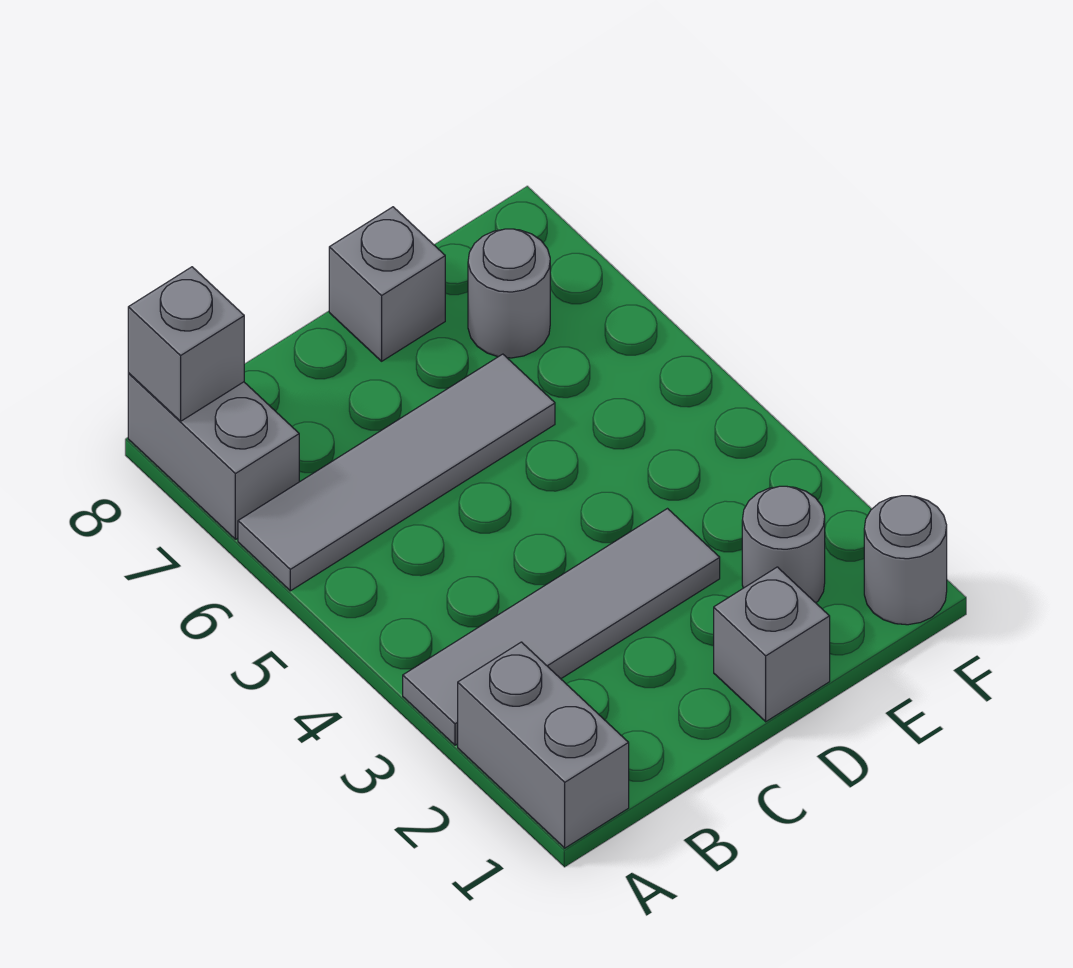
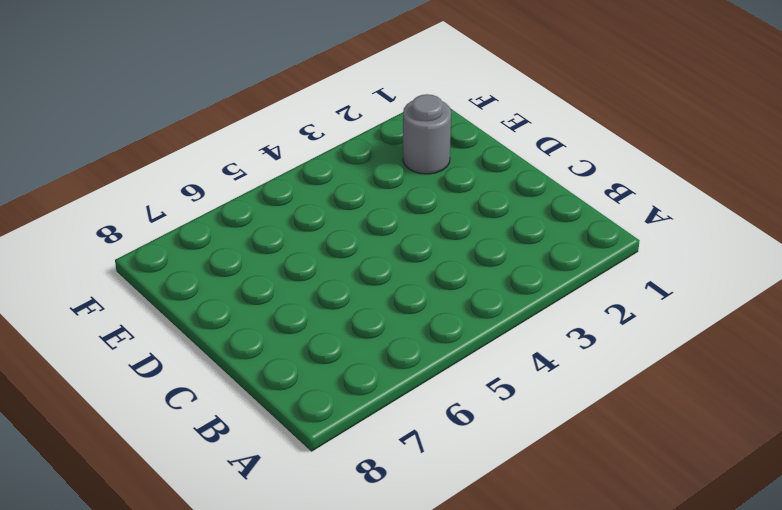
none -> grey brick A1:A2 level 1
none -> grey tile A3:D3 level 1

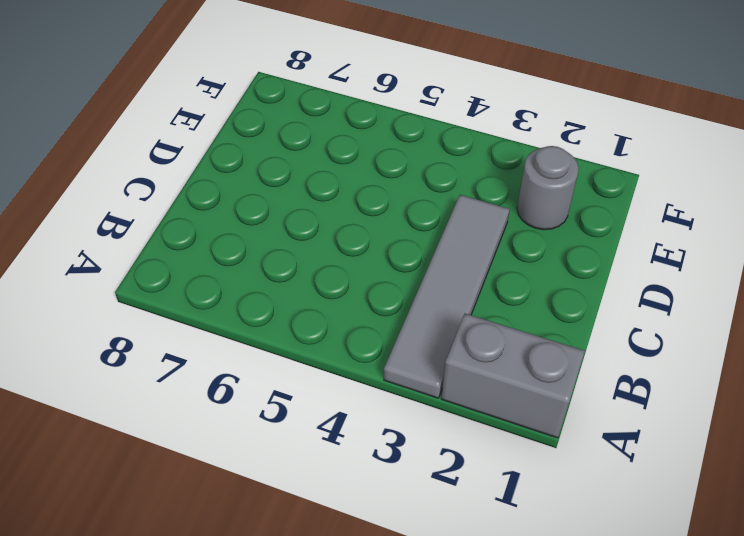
none -> grey tile A6:D6 level 1
none -> grey brick A7:A8 level 1

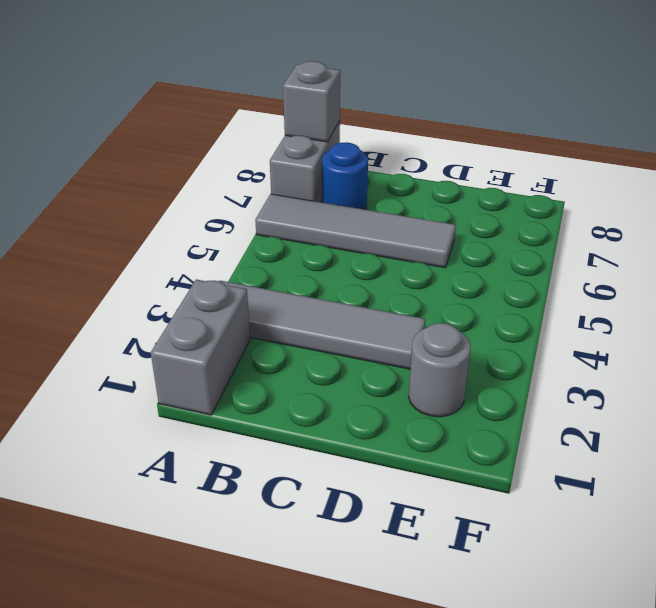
blue round brick B7 level 1 -> none
none -> grey brick D1 level 1
none -> grey brick D8 level 1

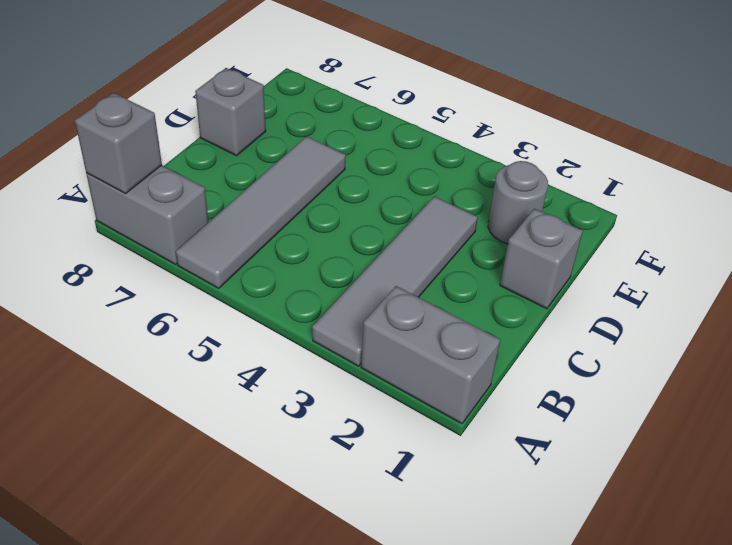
none -> grey round brick E7 level 1
none -> grey round brick F1 level 1

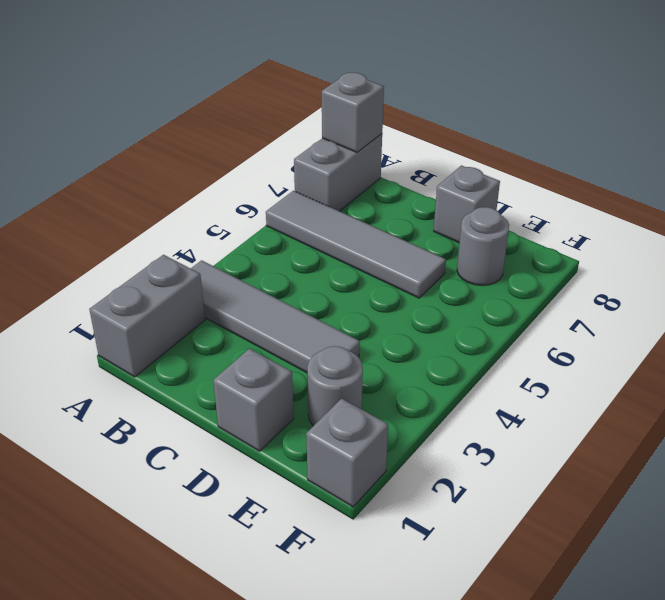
grey brick F1 level 1 -> grey round brick F1 level 1

